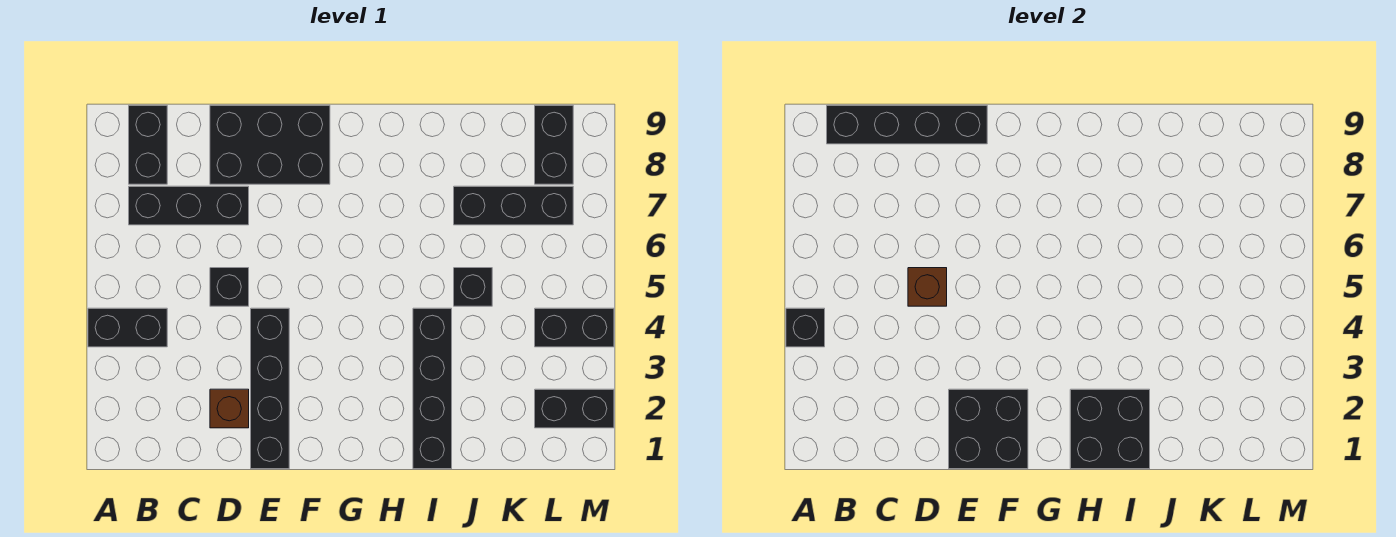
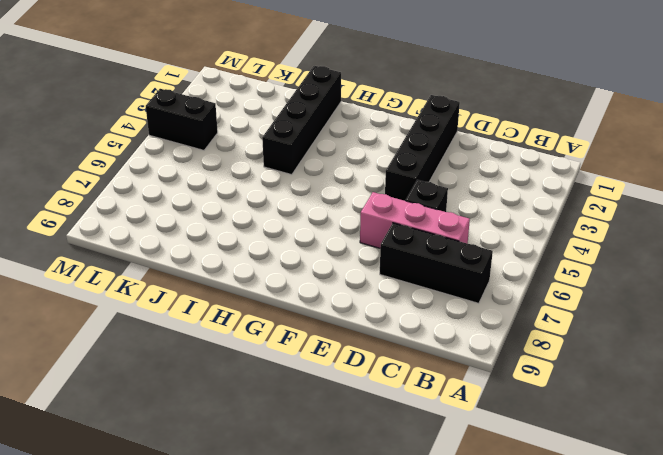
pink brick C6:E6 level 1 -> none
none -> black brick A4:B4 level 1
none -> black brick B8:B9 level 1
none -> brown brick D2 level 1

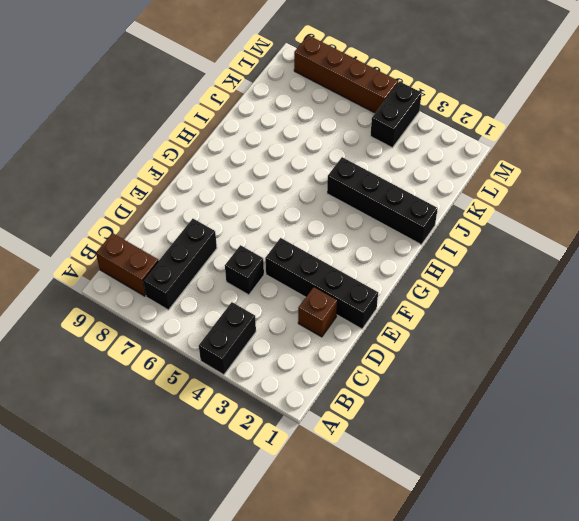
brown brick B8:B9 level 1 -> black brick B8:B9 level 1
brown brick M5:M8 level 1 -> none
none -> black brick D8:F9 level 1
none -> black brick J5 level 1
none -> black brick J7:L7 level 1

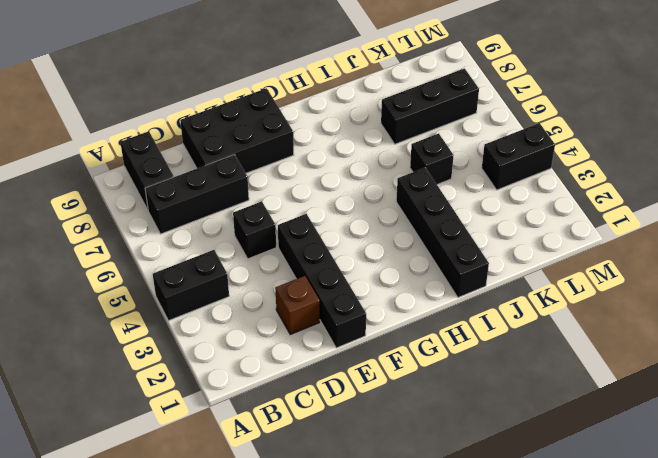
none -> black brick L2:M2 level 1
none -> black brick L8:L9 level 1
none -> black brick A4 level 2

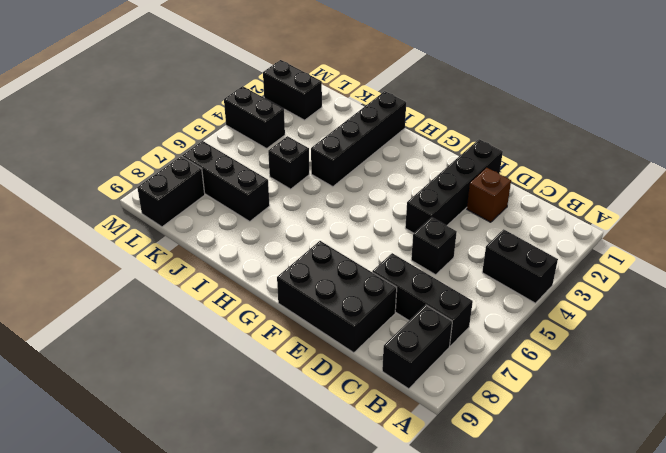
none -> black brick A4 level 2
none -> black brick B9:E9 level 2
none -> brown brick D5 level 2

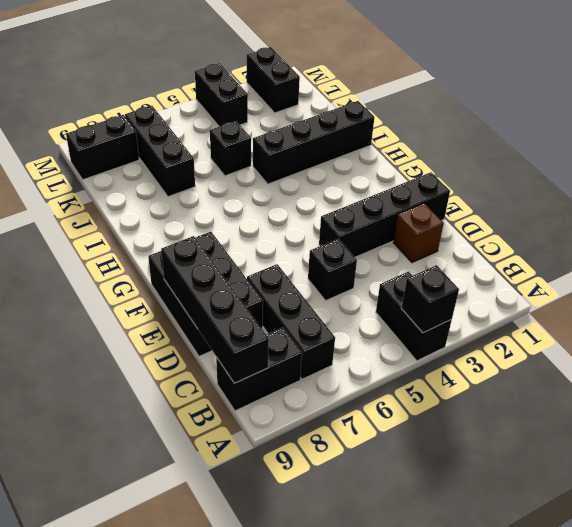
none -> brown brick D5 level 2
none -> black brick E1:F2 level 2
none -> black brick H1:I2 level 2

